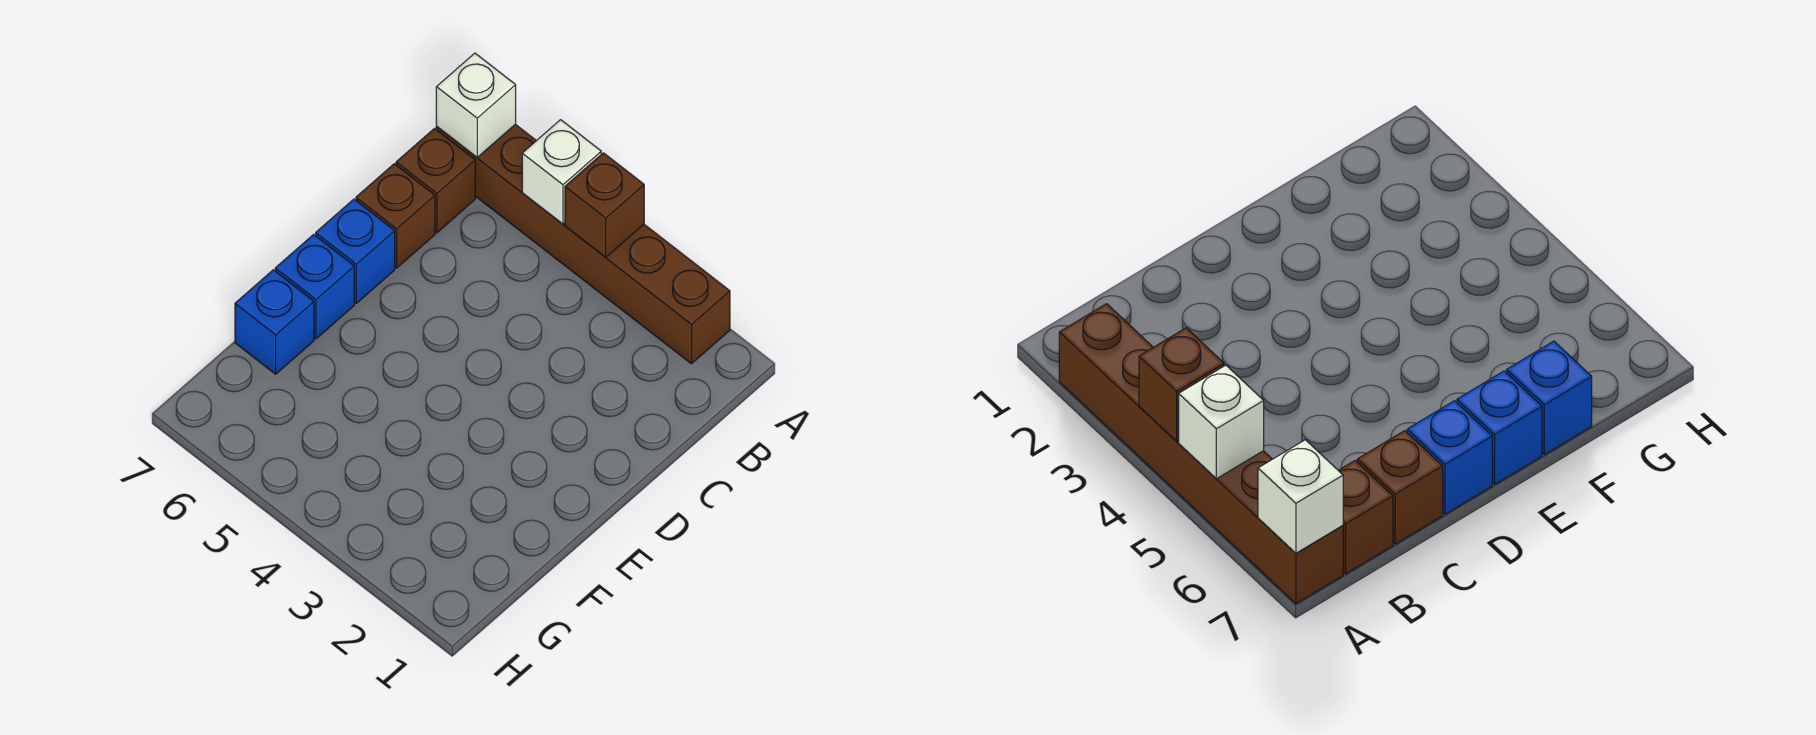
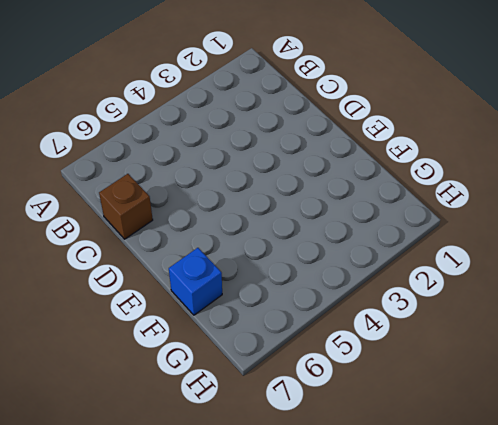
none -> brown brick A2:A7 level 1
none -> brown brick B7 level 1

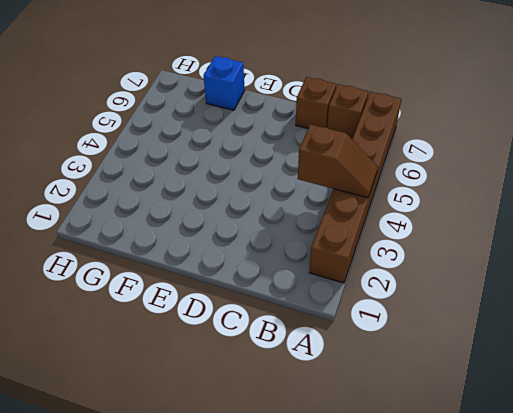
brown slope A4:B4 level 2 top B -> brown brick A4 level 2
none -> blue brick D7 level 1
none -> blue brick E7 level 1

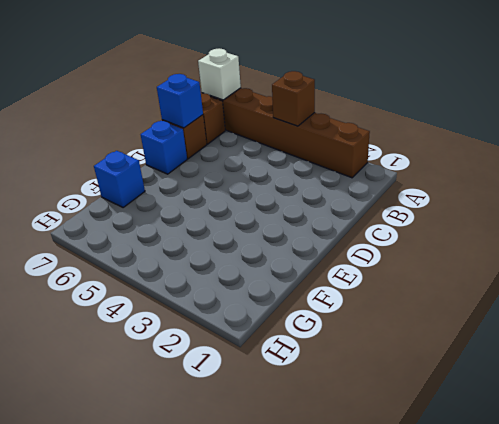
blue brick C7 level 2 -> blue brick E7 level 1
none -> white brick A5 level 2

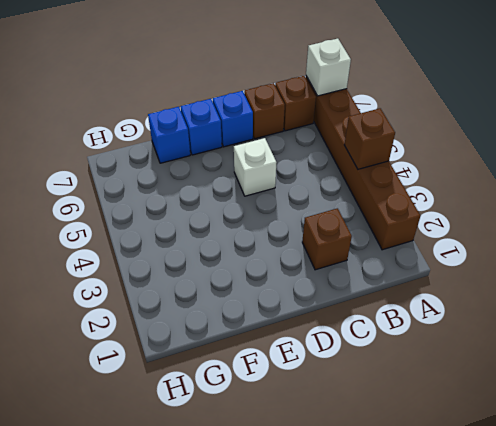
brown brick C2 level 1 -> none
white brick D5 level 1 -> white brick A5 level 2

